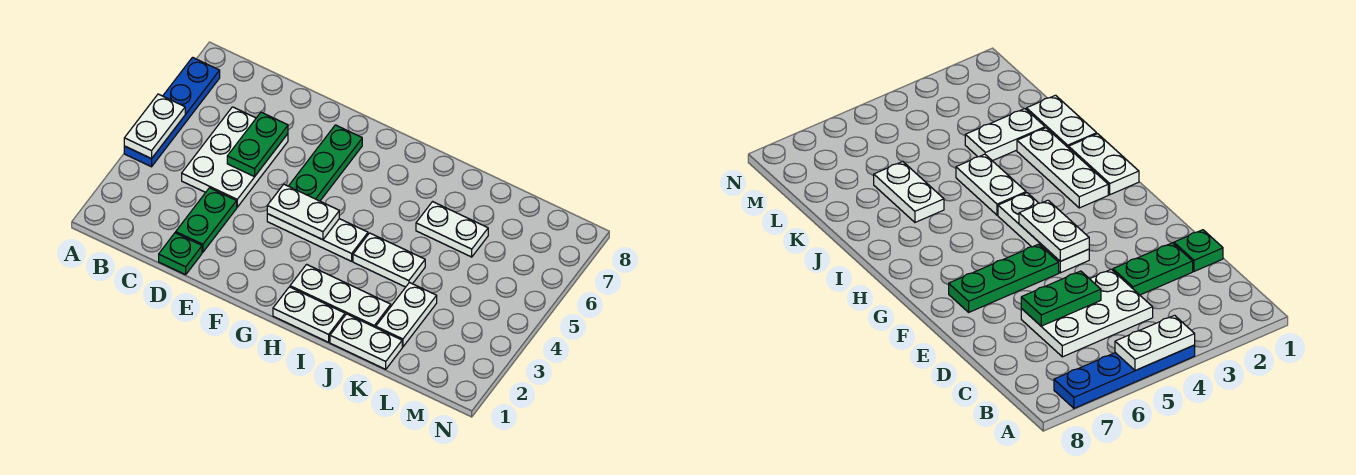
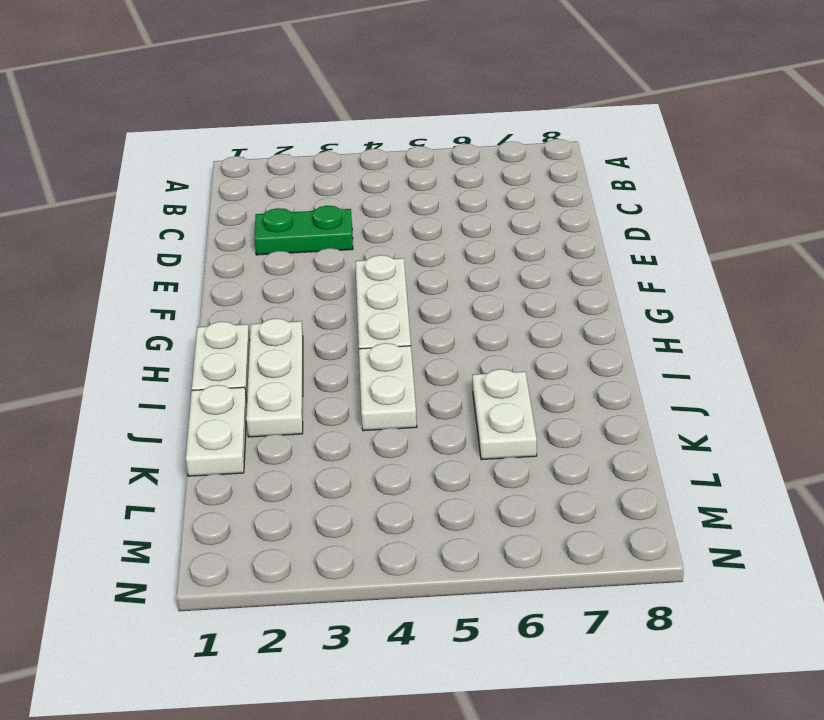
none -> blue plate A4:A7 level 1
none -> white plate C4:D6 level 1
none -> green plate D1 level 1

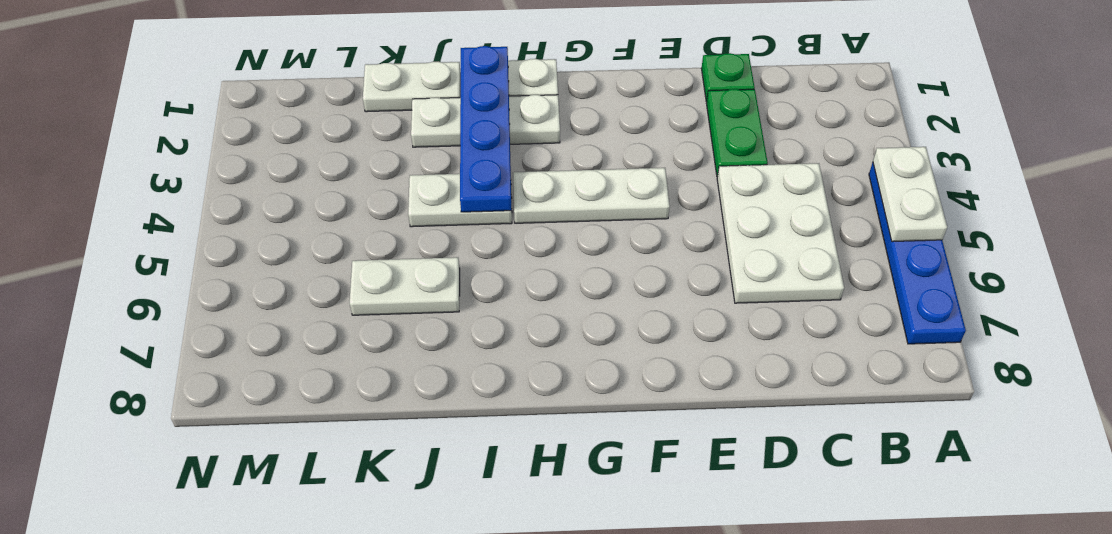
blue plate I1:I4 level 2 -> none
none -> green plate F5:F7 level 1
none -> white plate K2:K3 level 1
none -> green plate D5:D6 level 2

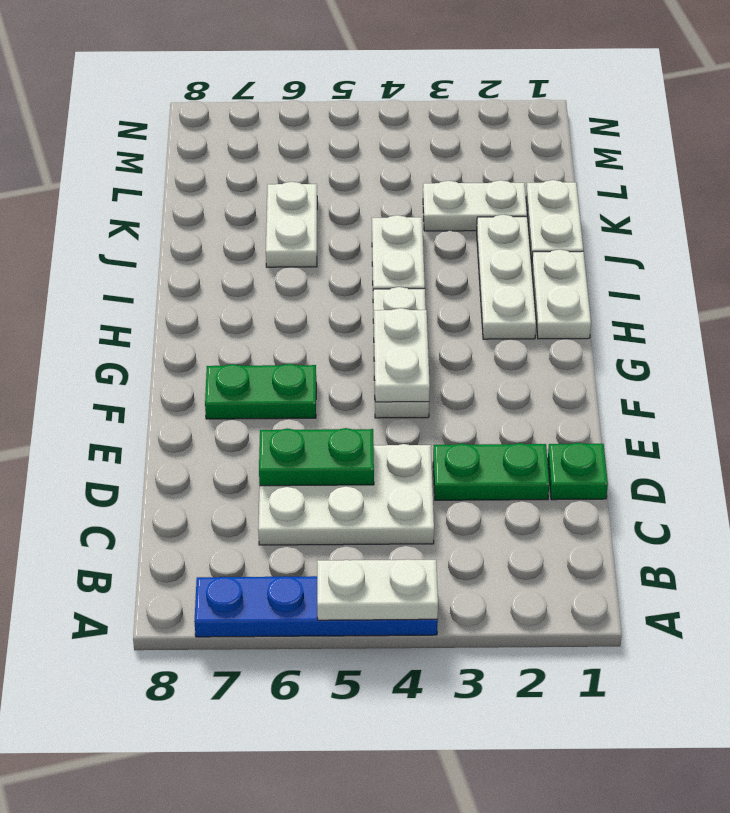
green plate F6:F7 level 1 -> green plate F5:F7 level 1

